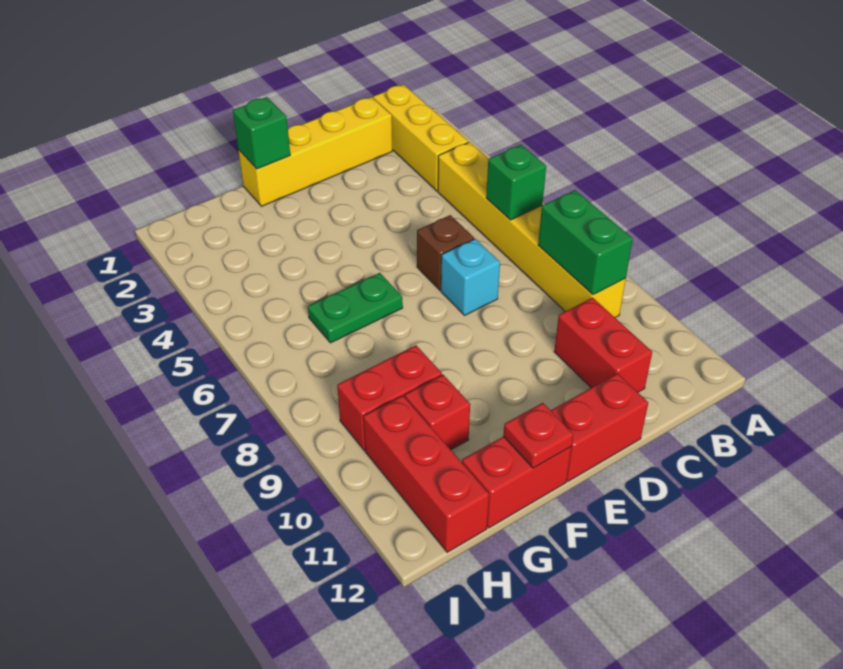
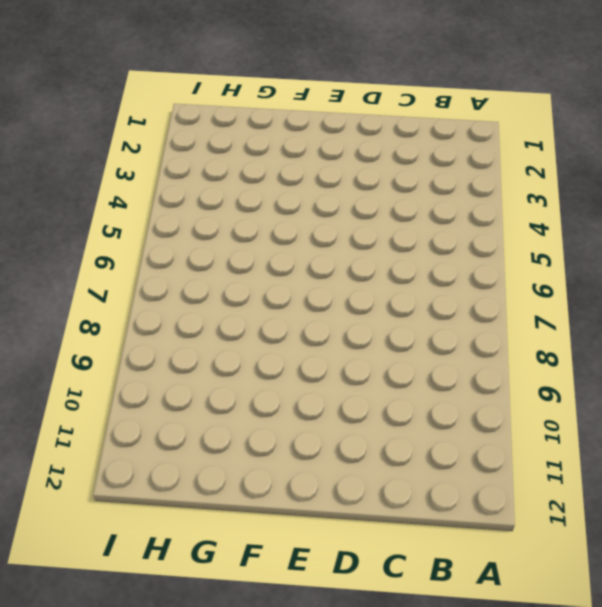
none -> yellow brick B1:B3 level 1
none -> yellow brick B4:B9 level 1
none -> yellow brick C1:F1 level 1

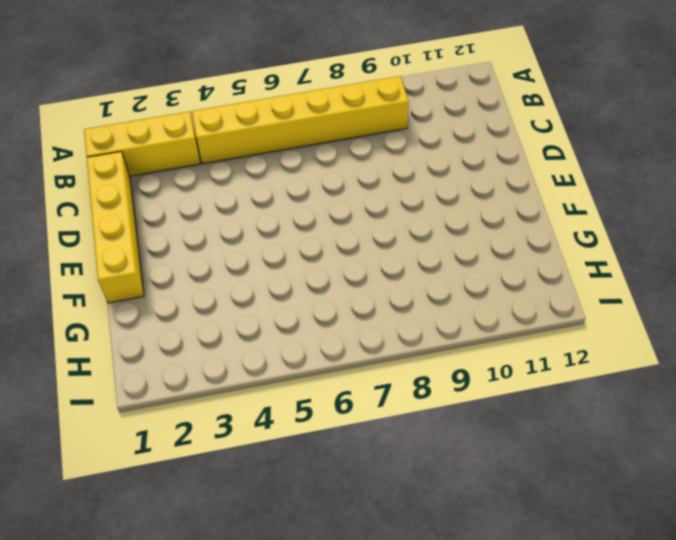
none -> red brick C10:C11 level 1
none -> brown brick D6 level 1
none -> cyan brick D7 level 1

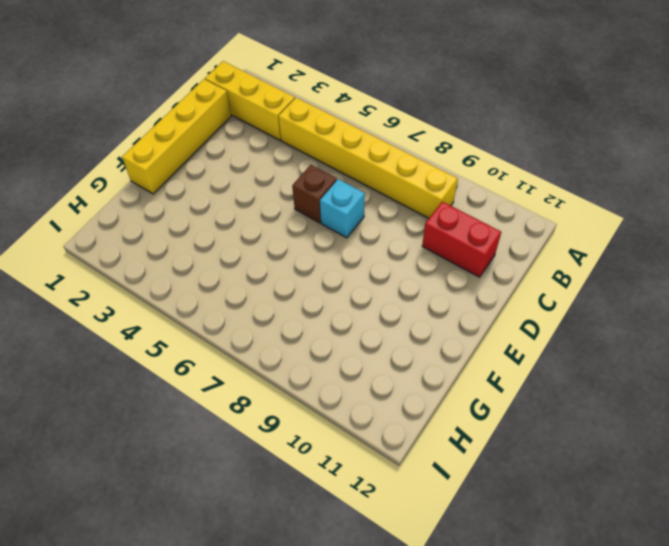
none -> red brick D12:E12 level 1
none -> green plate F6:G6 level 1
none -> red brick F12:G12 level 1

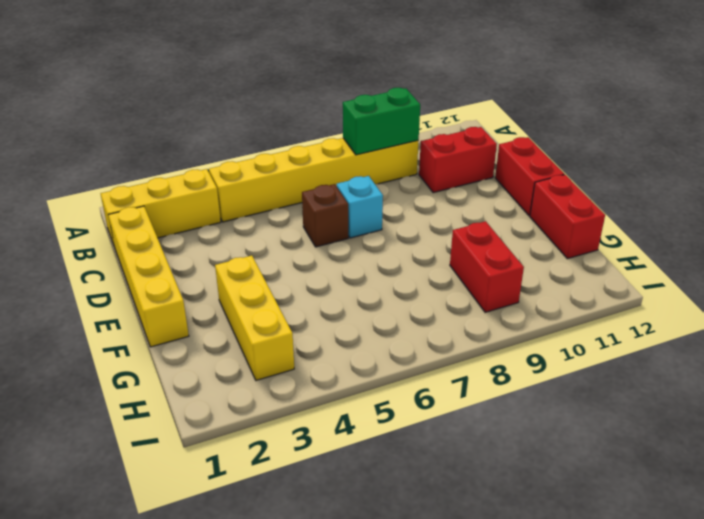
yellow brick F3:H3 level 1 -> none
none -> green plate F6:G6 level 1
none -> red brick G10 level 1
none -> red brick H10:H12 level 1

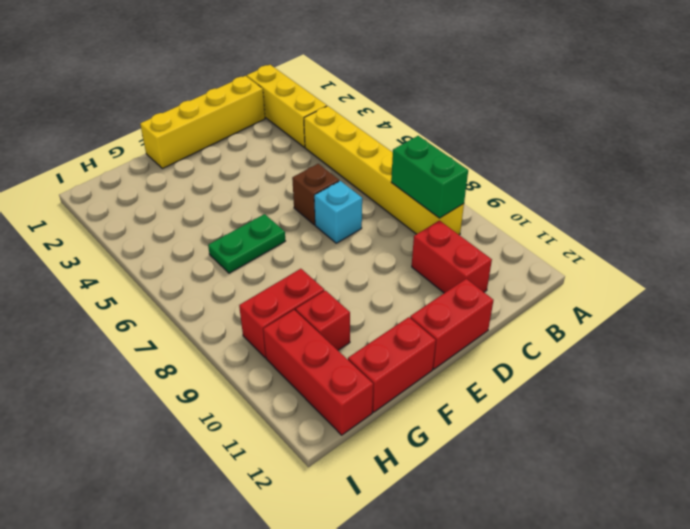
none -> green brick B6 level 2
none -> green brick F1 level 2
none -> red plate F12 level 2

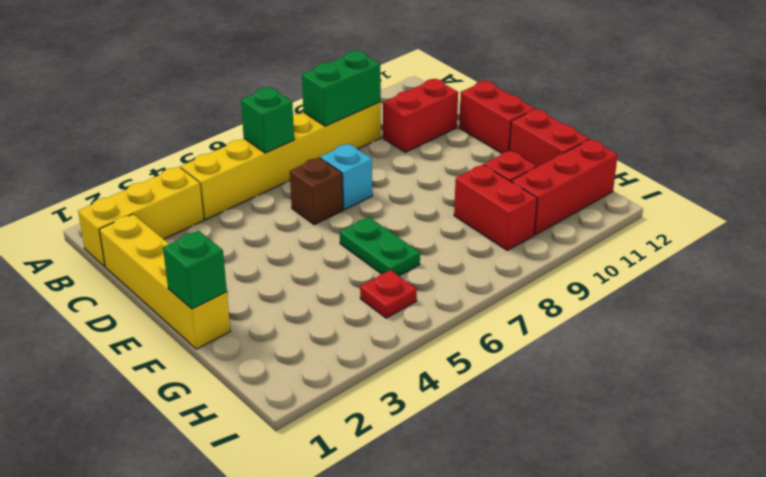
red plate H5 level 1 -> red plate F12 level 2

